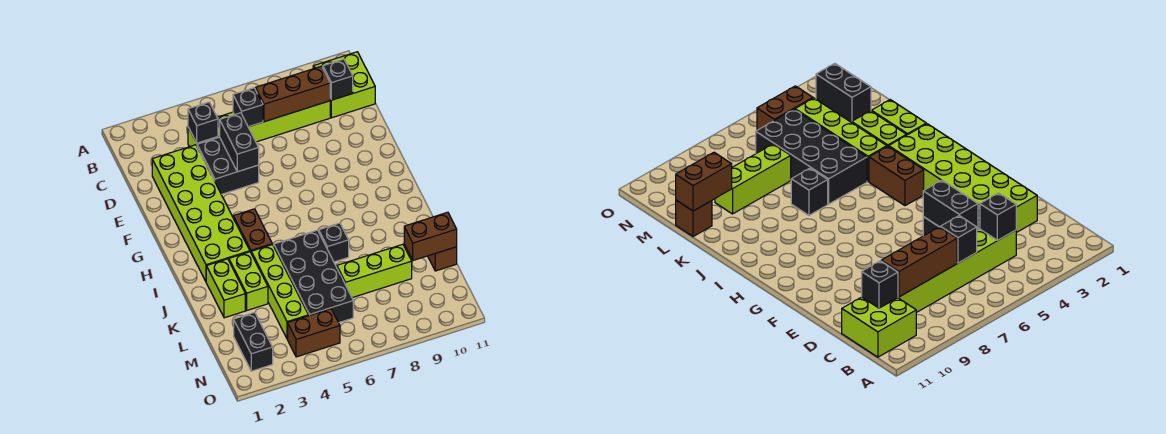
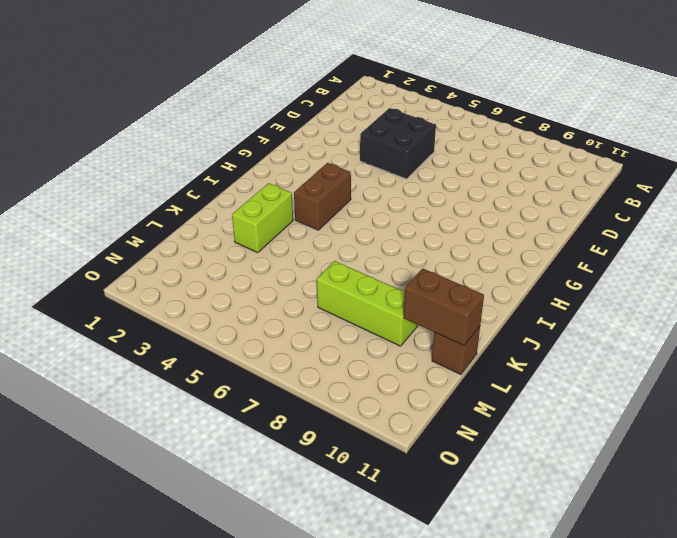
none -> lime brick B10:C11 level 1
none -> lime brick C4:C9 level 1
none -> lime brick D2:I3 level 1

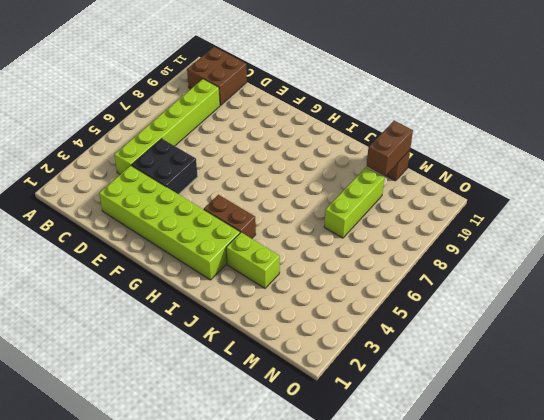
brown brick B10:C11 level 1 -> lime brick B10:C11 level 1
none -> lime brick J2:K2 level 1
none -> lime brick J4:M4 level 1
none -> black brick J5:M6 level 1

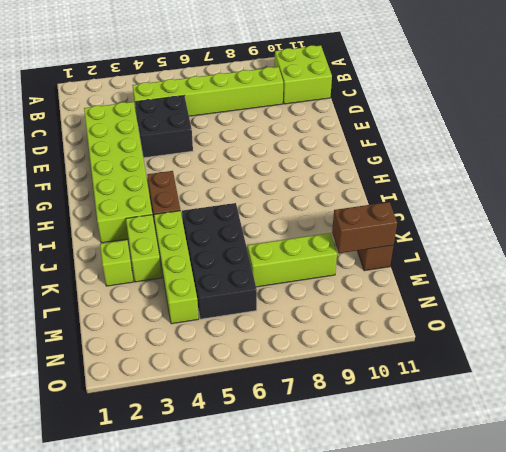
lime brick K2 level 1 -> lime brick J2:K2 level 1
none -> black brick J7 level 1
none -> black brick M2:N2 level 1
none -> brown brick N4:N5 level 1

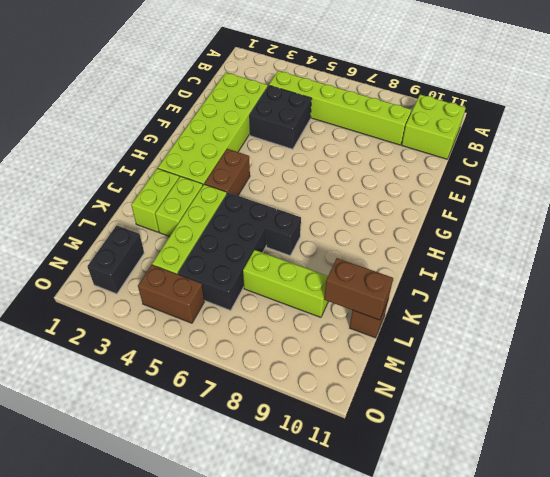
none -> black brick C4 level 2
none -> black brick C6 level 2
none -> brown brick C7:C9 level 2

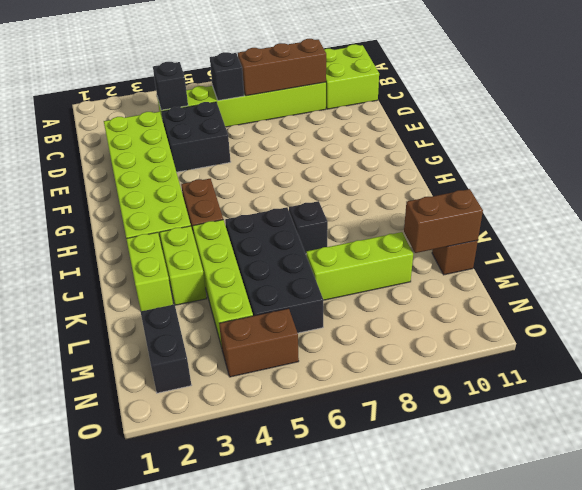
none -> black brick C10 level 2
none -> black brick D5:E5 level 2

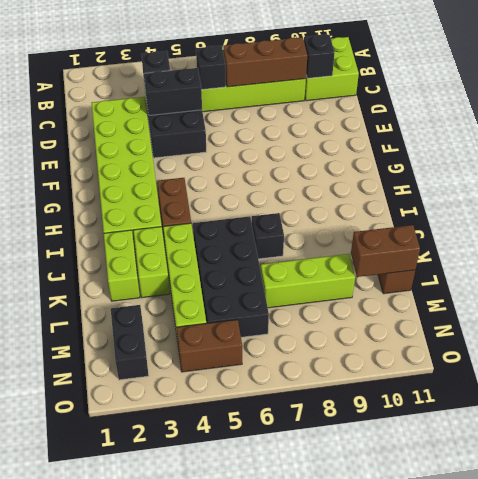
black brick D4:D5 level 2 -> black brick D5:E5 level 2

